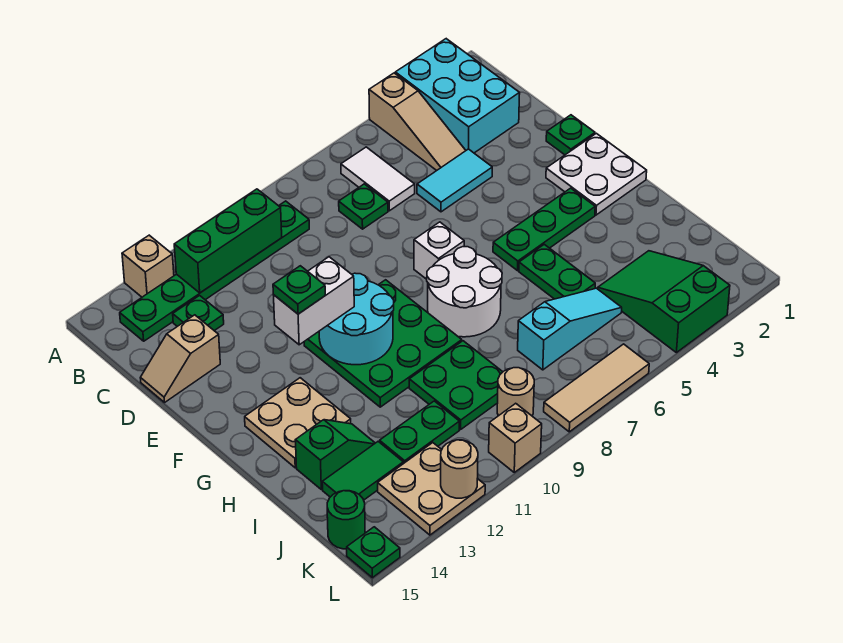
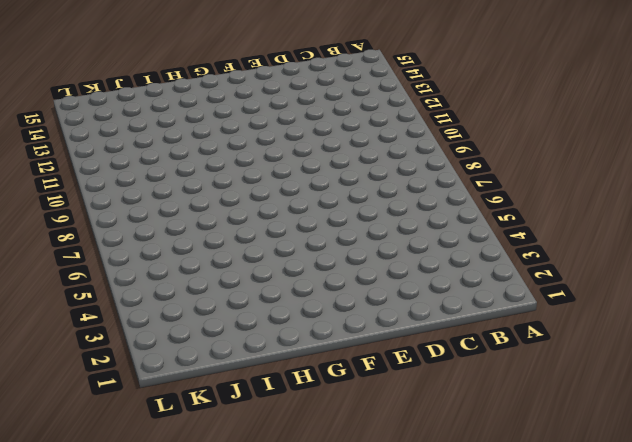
none -> cyan brick A2:C3 level 1
none -> tan slope A4:C4 level 1 top A
none -> tan brick A13 level 1
none -> white tile B6:C6 level 1

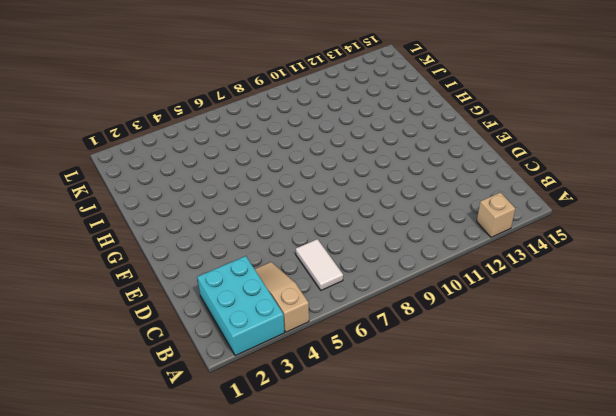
none -> green plate B9:B14 level 1
none -> green plate C7 level 1
none -> green plate C13 level 1
none -> cyan tile D4:D5 level 1

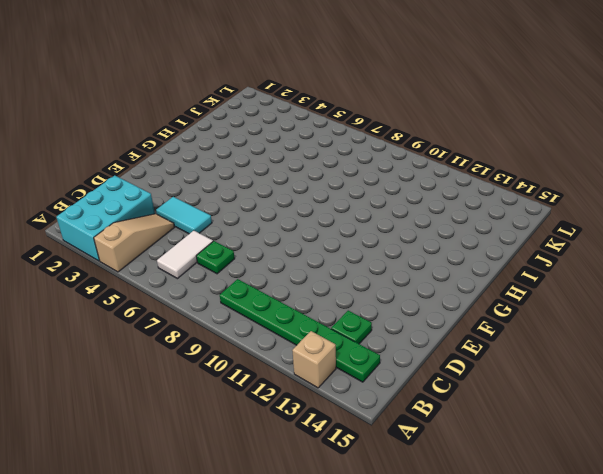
none -> tan slope D14:D15 level 1 top 14
none -> green plate E1 level 1
none -> white plate F1:G2 level 1
none -> white brick F7 level 1

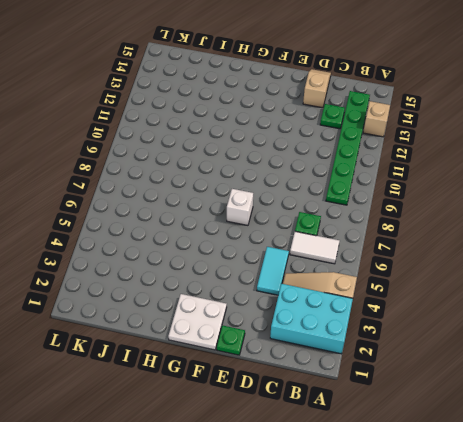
none -> green plate F9:H11 level 1
none -> green plate G3:G5 level 1
none -> white round brick G7:H8 level 1
none -> tan plate G13:H14 level 1

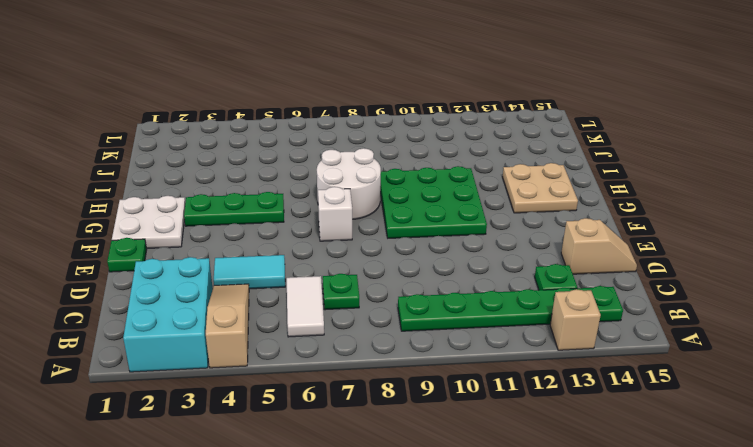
none -> green plate H5:I5 level 1
none -> green plate I9:J10 level 1
none -> green slope I13:I14 level 1 top 14
none -> green slope J3:L4 level 1 top L

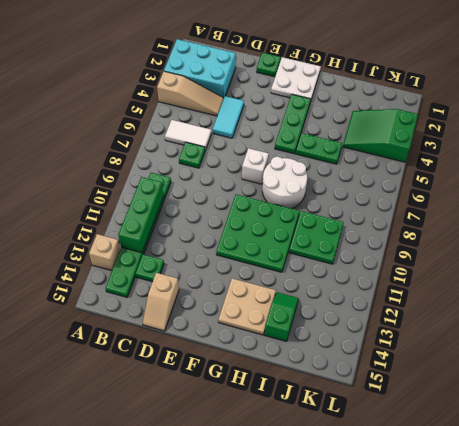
none -> cyan slope J5:J7 level 1 top 7
none -> green plate J11:J12 level 1
none -> green tile J13:J14 level 1
none -> tan round brick K9 level 1

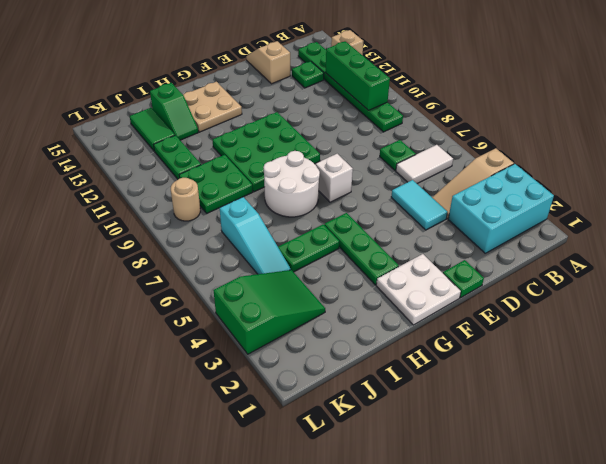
none -> tan plate K12:L13 level 1
none -> green round brick K15 level 1
none -> tan tile L6:L8 level 1
none -> tan brick L10 level 1

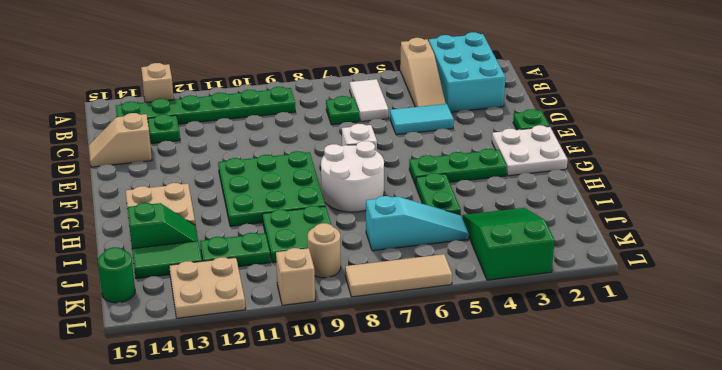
none -> green plate L15 level 1
none -> green brick B10:B12 level 2
none -> cyan round brick F10:G11 level 2
none -> tan round brick L12 level 2

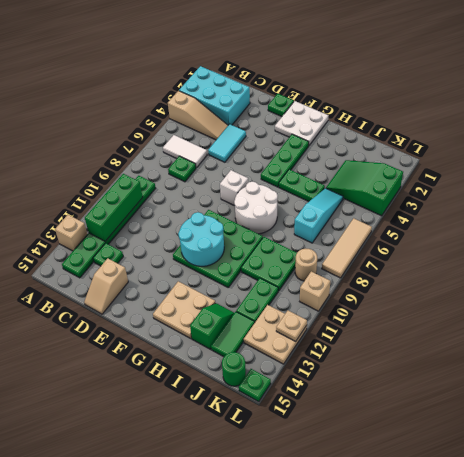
tan plate L12 level 2 -> tan round brick L12 level 2
none -> white brick F11:F12 level 3
none -> green plate F12 level 4

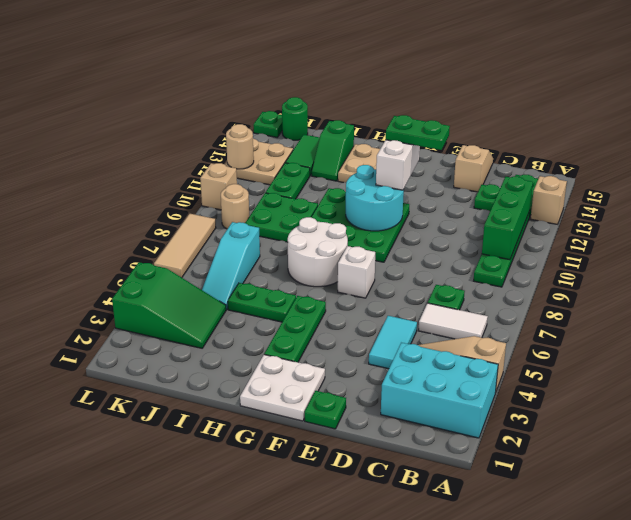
green plate E12:F12 level 4 -> green plate F12 level 4

